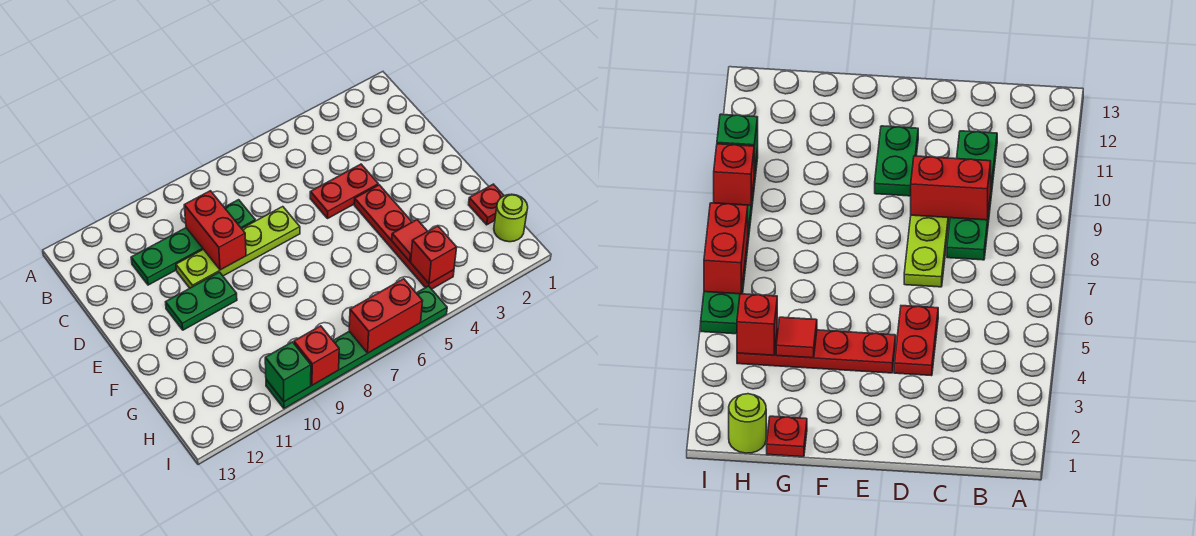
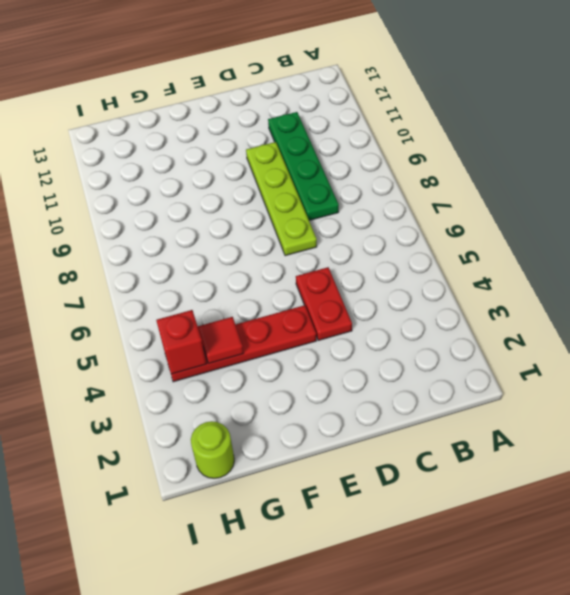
none -> green plate E10:E11 level 1
none -> red plate G1 level 1
none -> green plate I5:I10 level 1

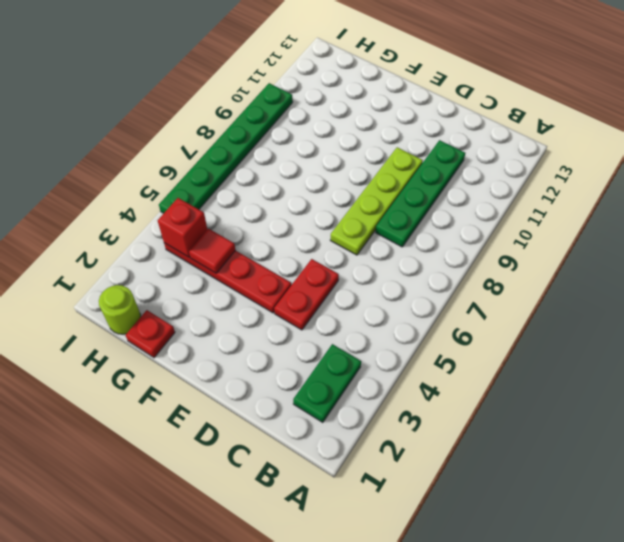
green plate B2:B3 level 1 -> green plate E10:E11 level 1
none -> red brick C9:D9 level 2
none -> red brick I6:I7 level 2
none -> red brick I9 level 2

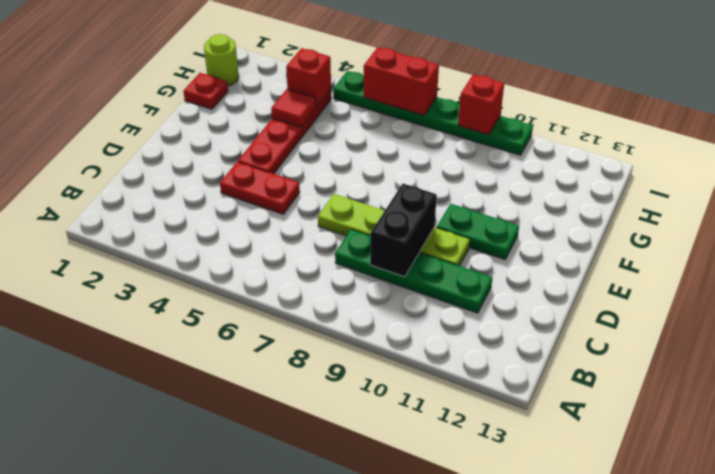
black brick C9:D9 level 2 -> red brick C9:D9 level 2
none -> green brick I10 level 2

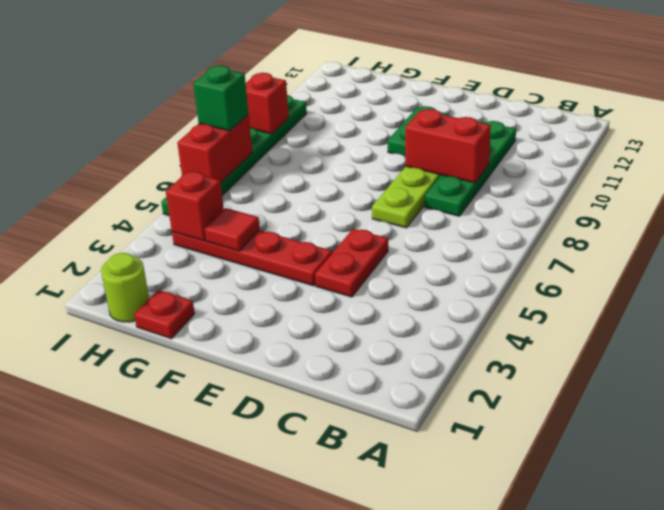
green brick I7 level 3 -> green brick I10 level 2

